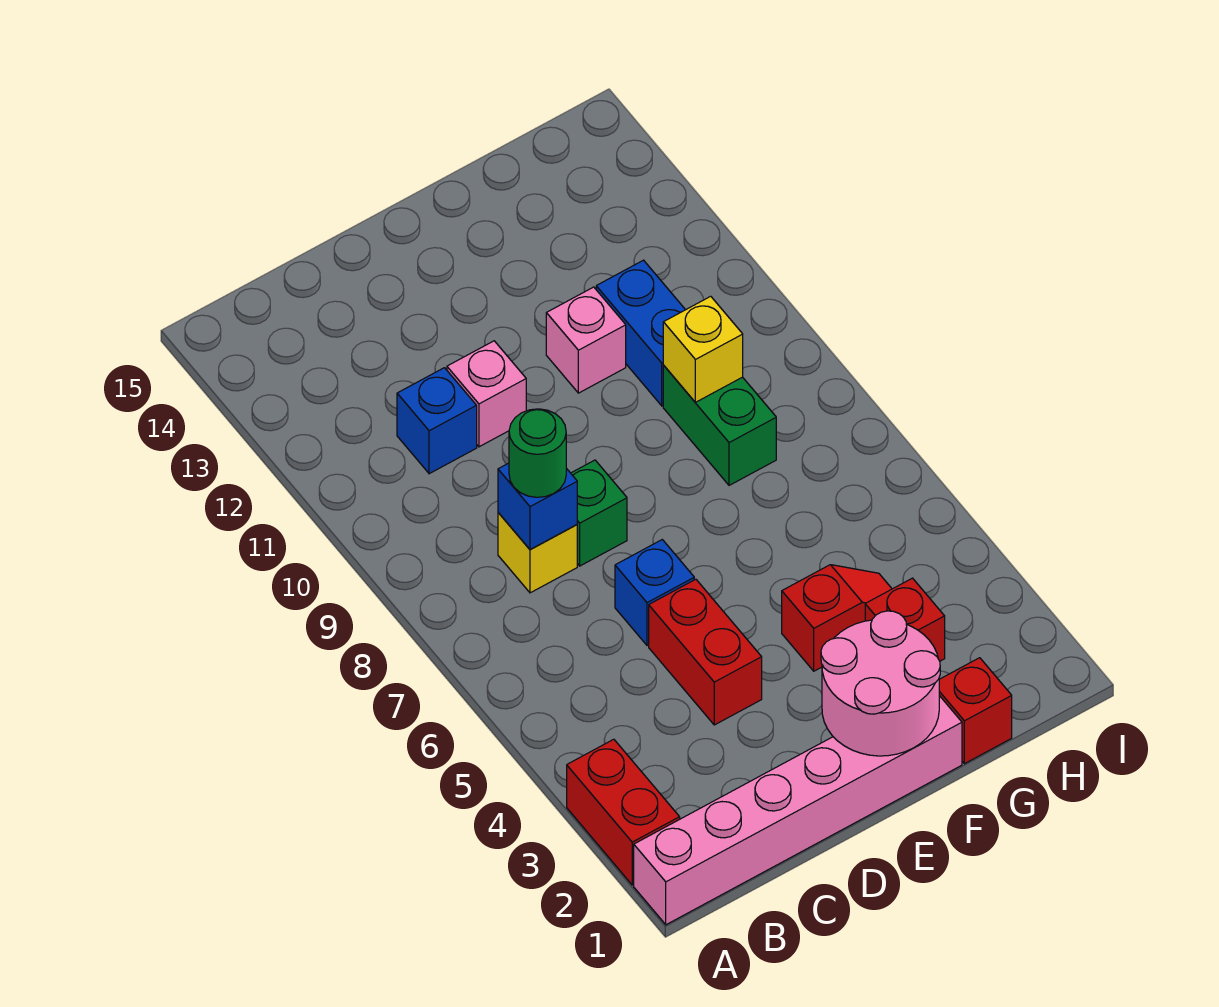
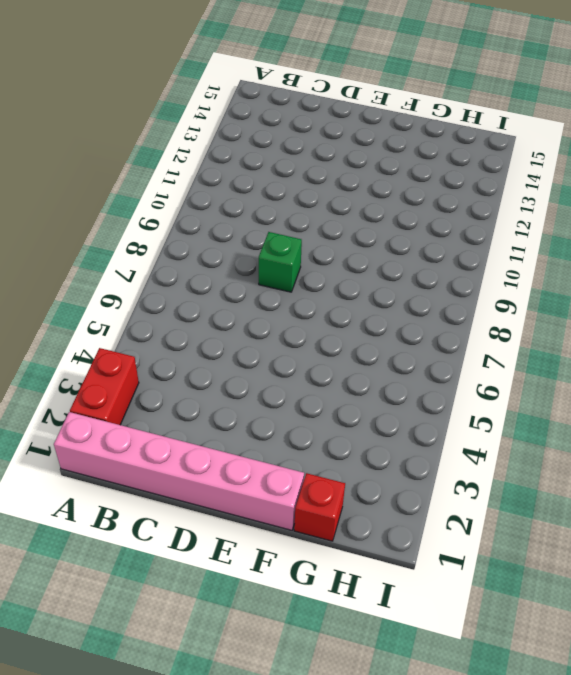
none -> yellow brick C8 level 1
none -> blue brick C11 level 1
none -> red brick D4:D5 level 1

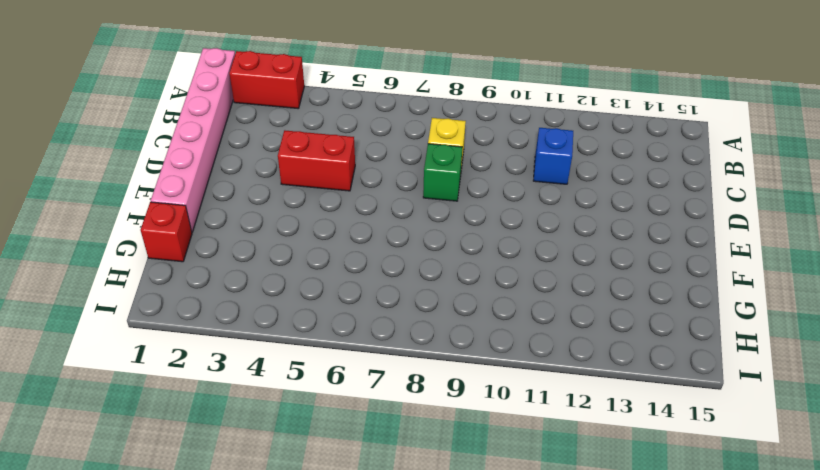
none -> blue brick D6 level 1
none -> pink brick D11 level 1
none -> red slope F4:G4 level 1 top F

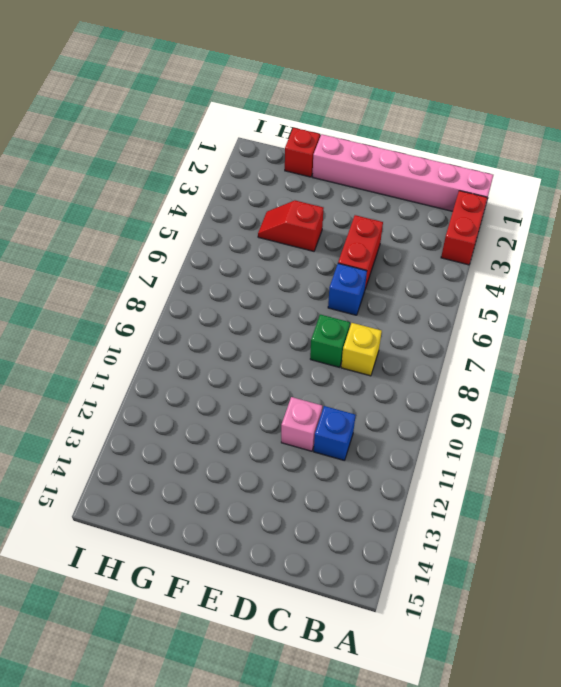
none -> pink brick F11 level 1
none -> red brick G3 level 1
none -> green brick G8:G9 level 1

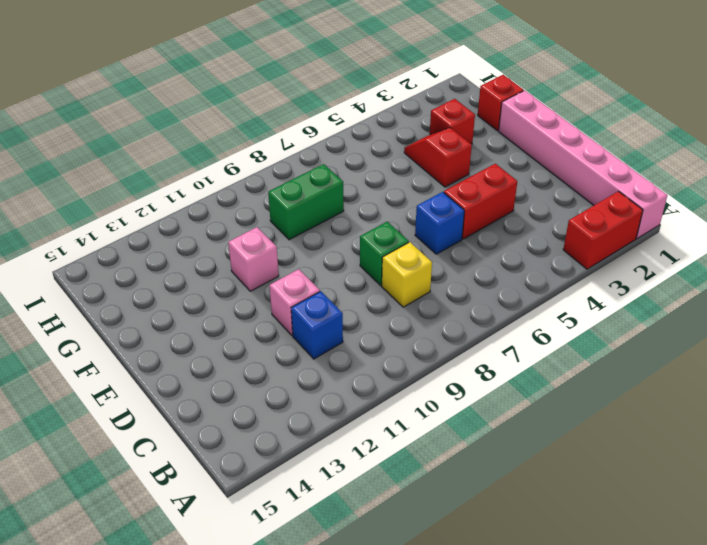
none -> blue brick G10:G11 level 1
none -> blue brick C8 level 2
none -> pink round brick E1:F2 level 2

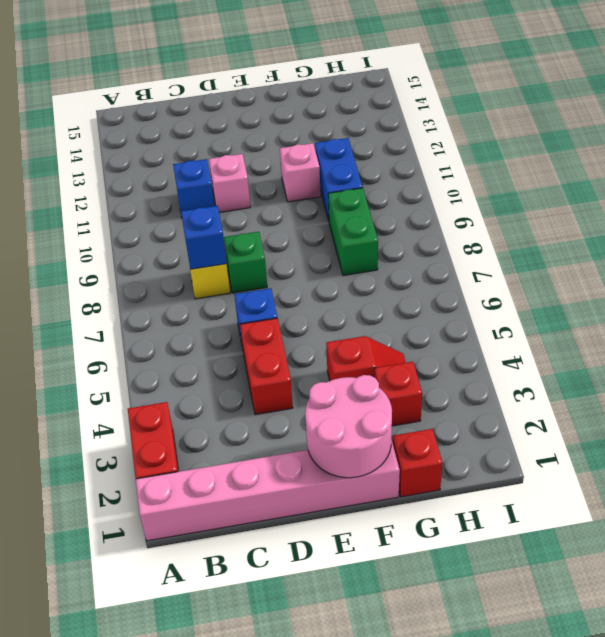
none -> yellow brick G9 level 2
none -> green round brick C8 level 3

